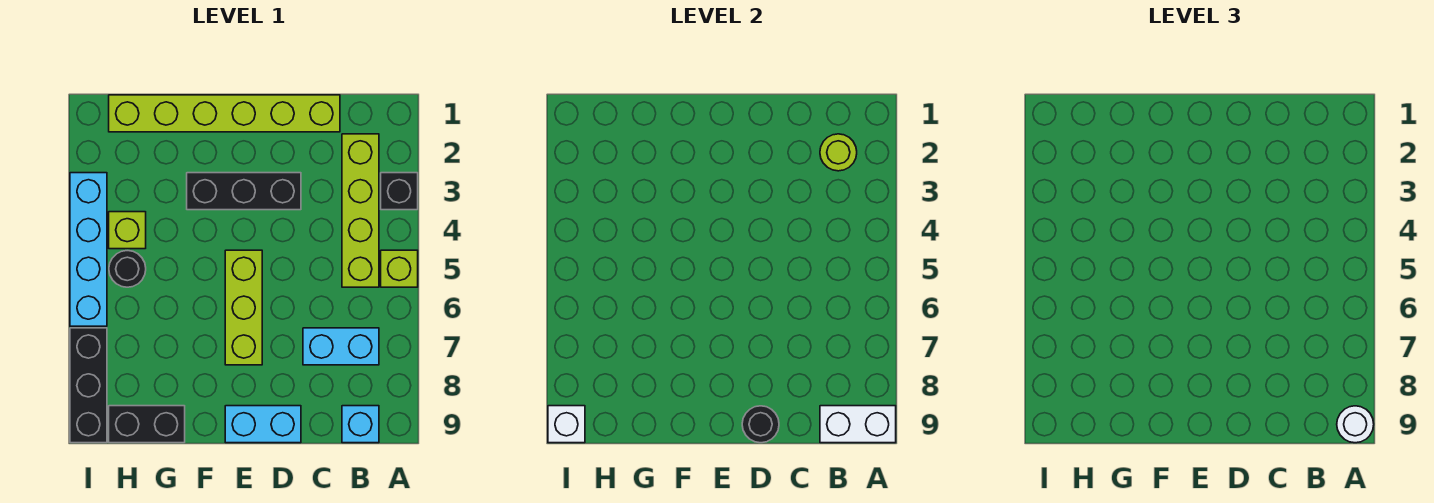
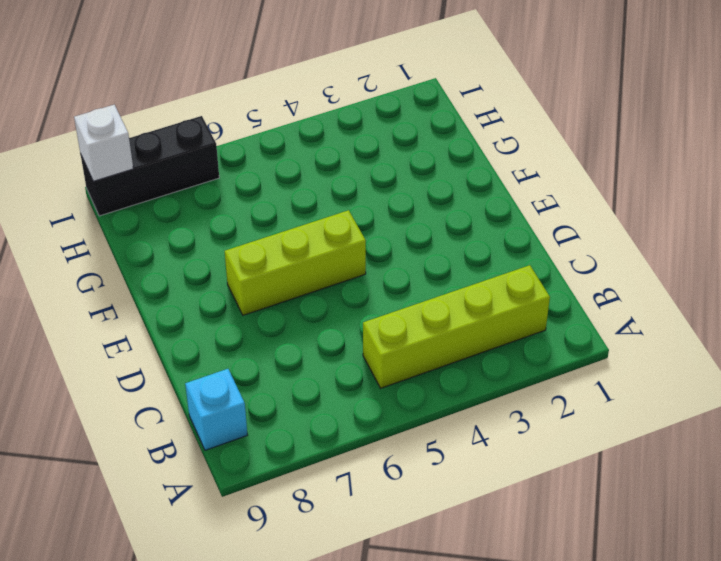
none -> black brick A3 level 1
none -> lime brick A5 level 1
none -> cyan brick B7:C7 level 1

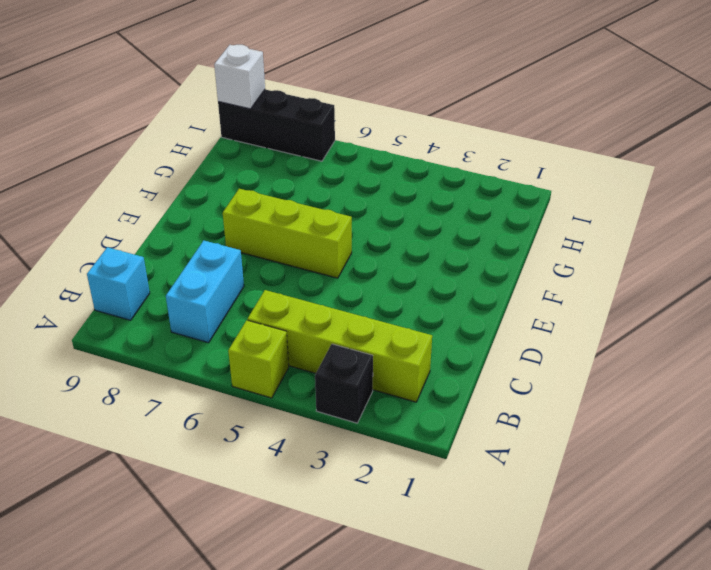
none -> lime brick C1:H1 level 1
none -> black brick D3:F3 level 1
none -> cyan brick D9:E9 level 1

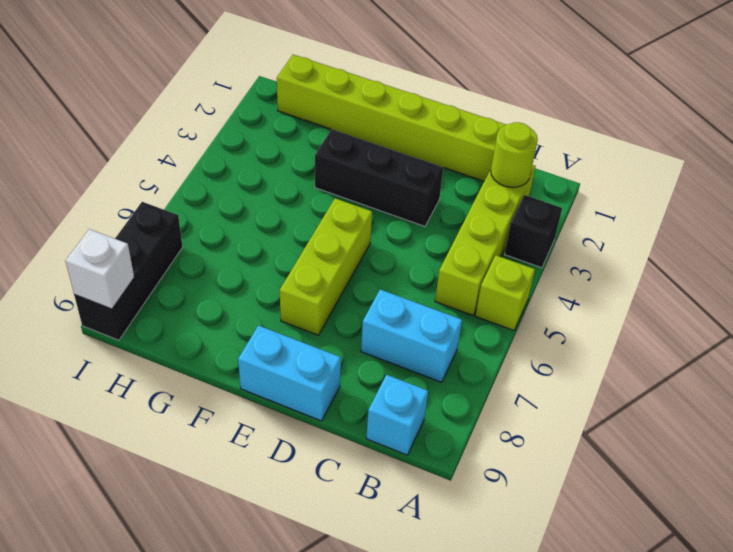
none -> black brick G9:H9 level 1
none -> lime brick H4 level 1
none -> black round brick H5 level 1

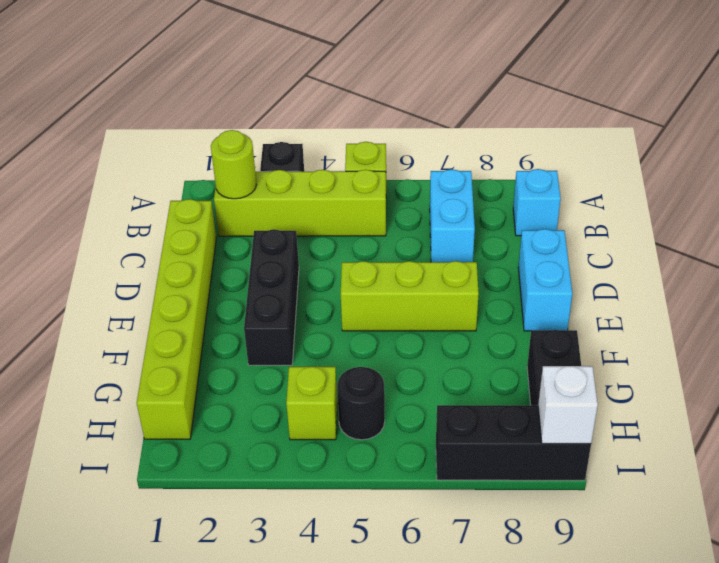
none -> cyan brick I3:I6 level 1
none -> white brick A9:B9 level 2
none -> black round brick D9 level 2

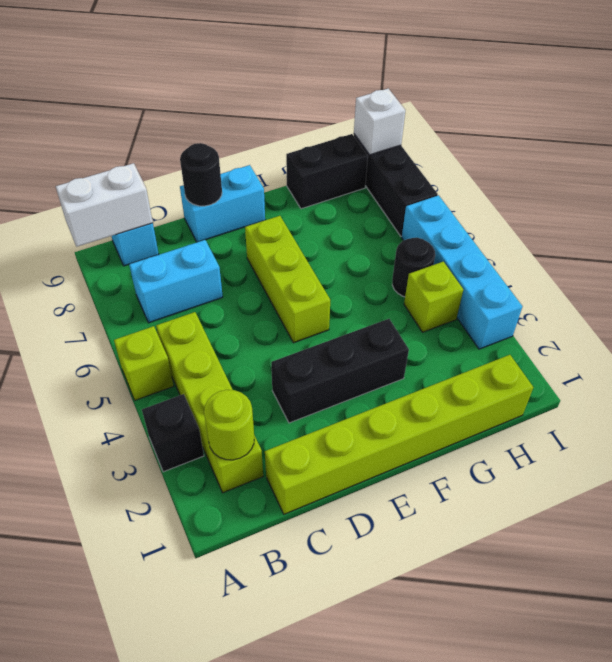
none -> white round brick A9 level 3

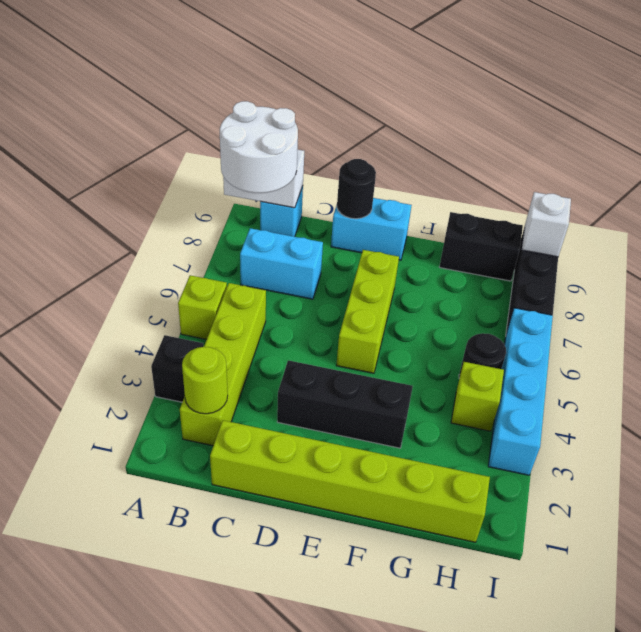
white round brick A8:B9 level 3 -> white round brick A9 level 3

